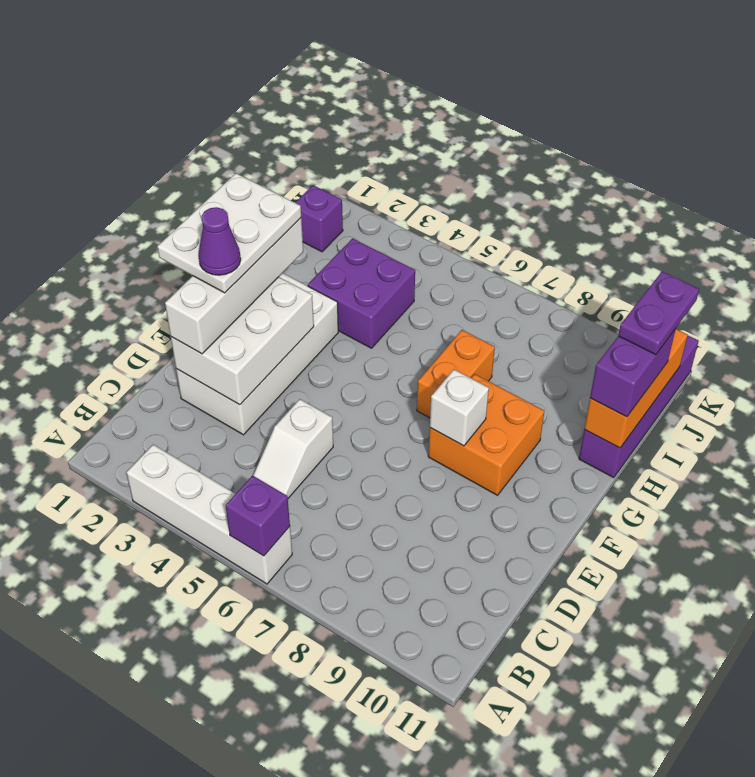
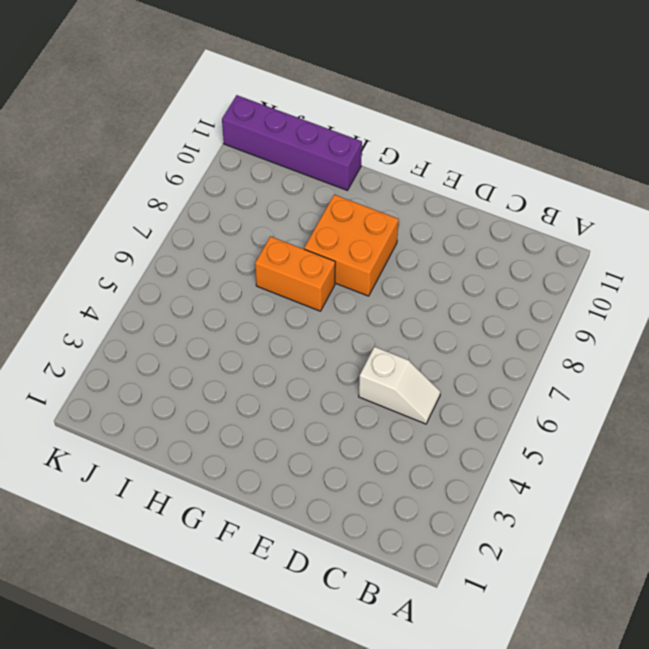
none -> white brick A3:A6 level 1
none -> white brick D2:G3 level 1
none -> purple brick H3:I4 level 1

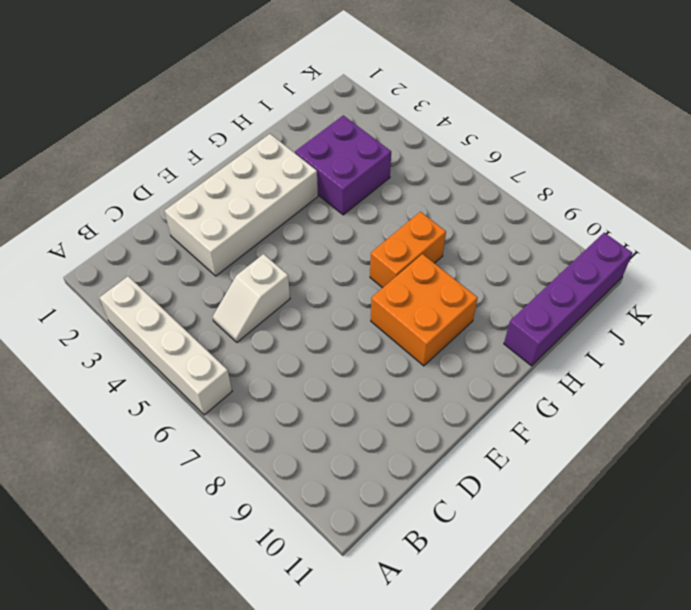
none -> purple brick J1 level 1
none -> purple brick A6 level 2
none -> white brick D2:F3 level 2

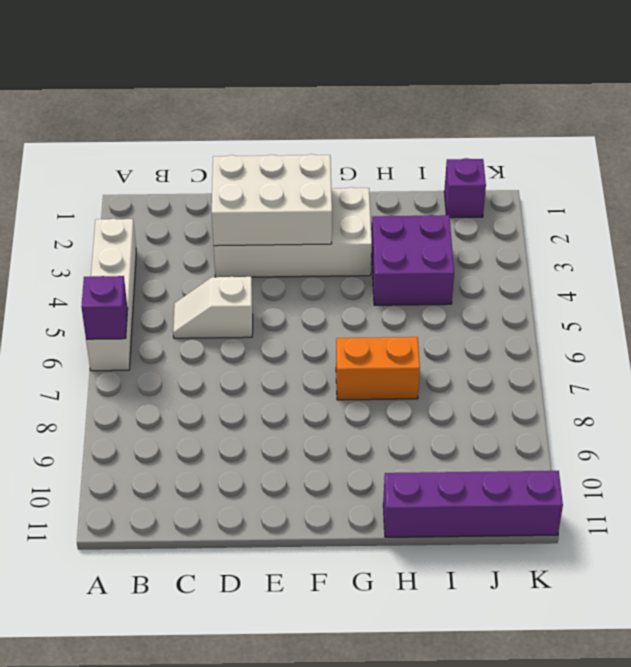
none -> orange brick F8:G9 level 1
none -> white brick F8 level 2
none -> orange brick H11:J11 level 2

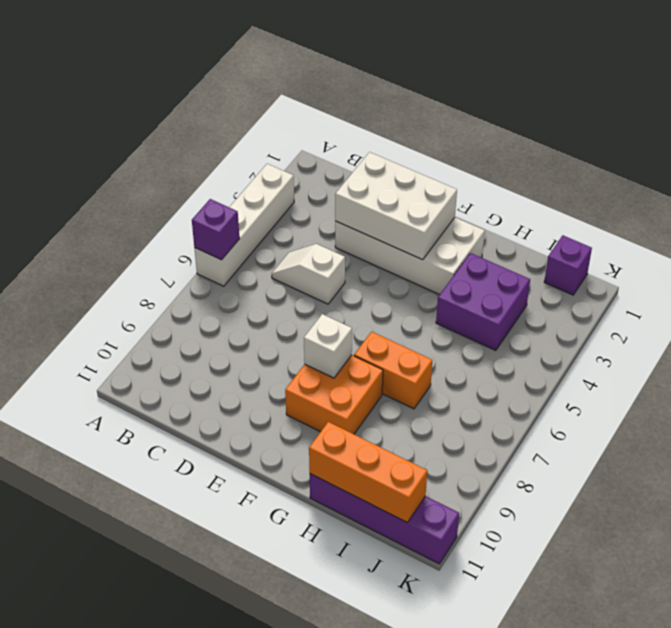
none -> white brick D2:G2 level 3
none -> purple brick H11:I11 level 3
none -> white plate E1:G2 level 4

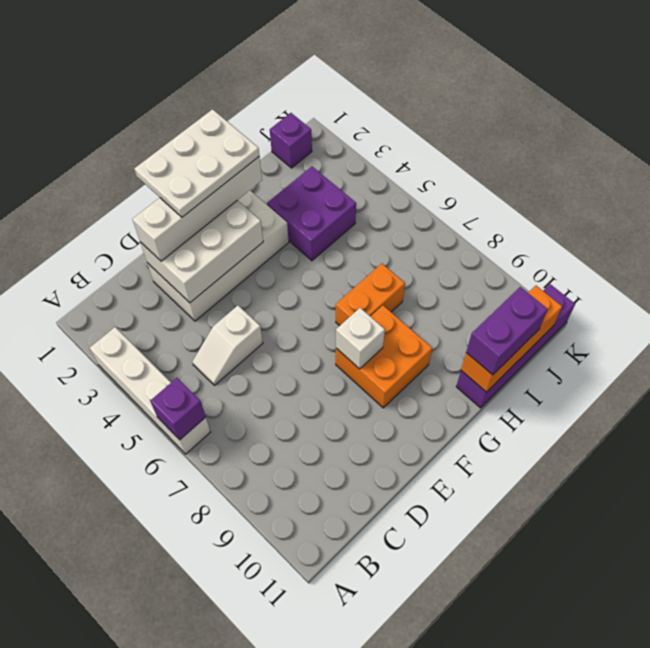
none -> purple plate I11:J11 level 4
none -> purple cone E2 level 5

